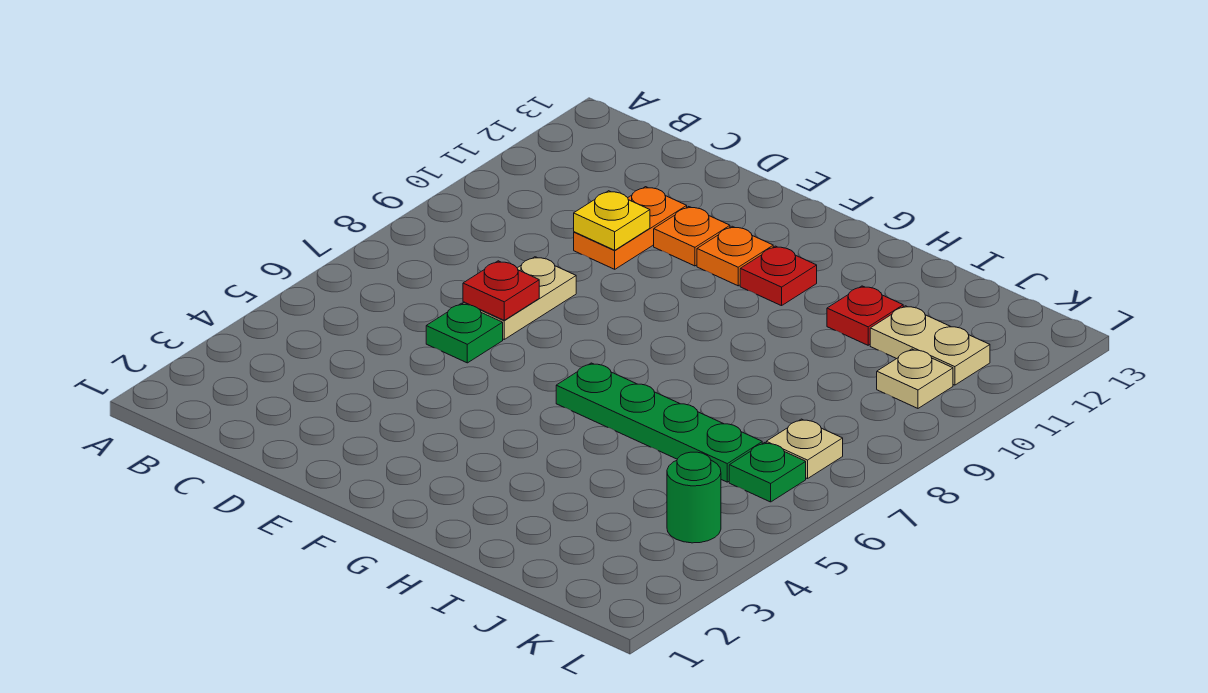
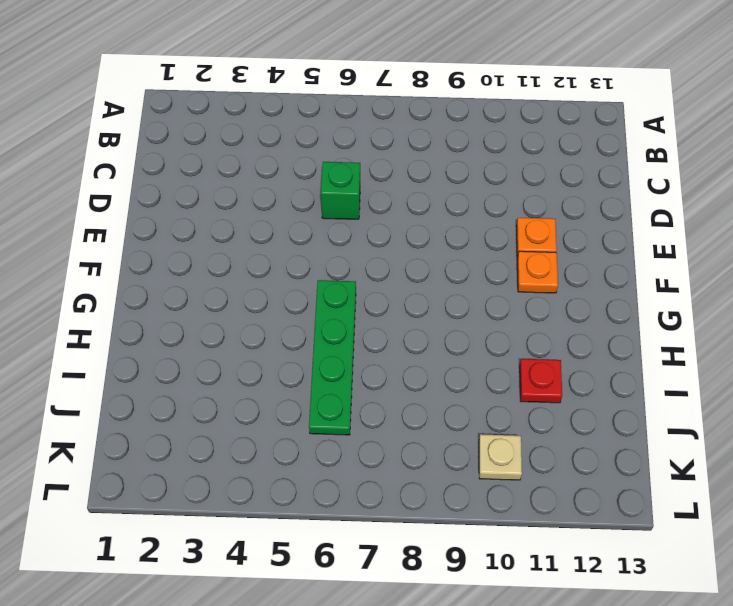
green brick D6 level 1 -> green plate D6 level 1
none -> tan plate D7:D8 level 1
none -> orange plate D10:D11 level 1
none -> red plate G11 level 1

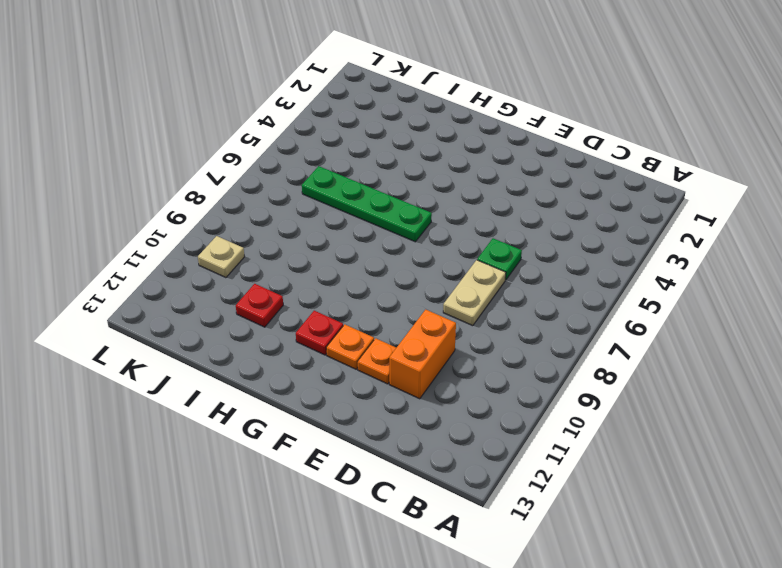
orange brick D10:D11 level 1 -> orange plate D10:D11 level 1
none -> tan plate J11:K11 level 1
none -> green round brick K4 level 1
none -> green plate K6 level 1

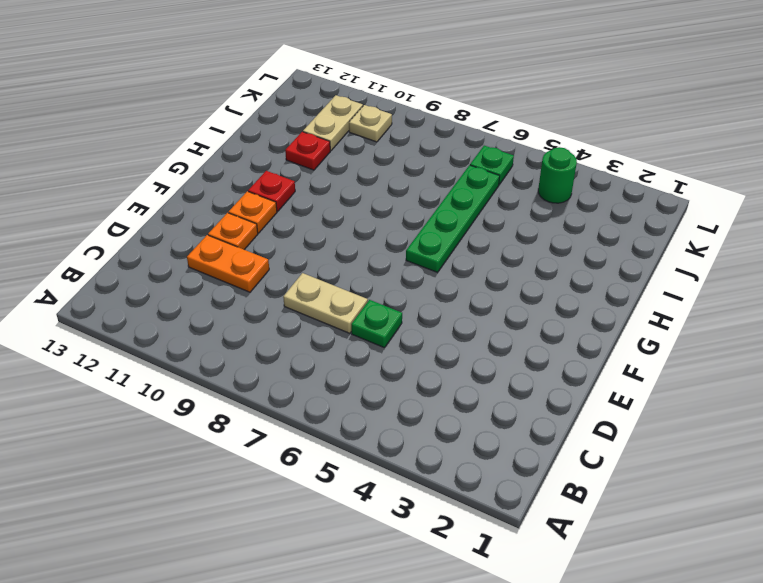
none -> tan plate K7 level 1
none -> red plate D7 level 2
none -> yellow plate D10 level 2

